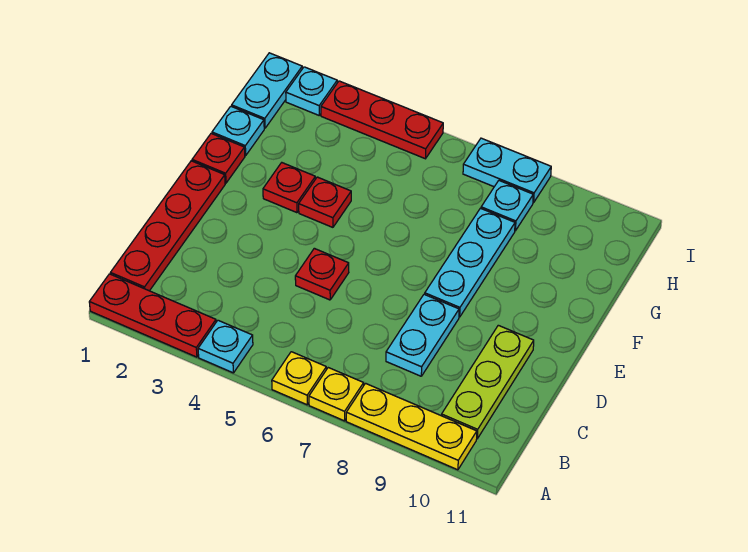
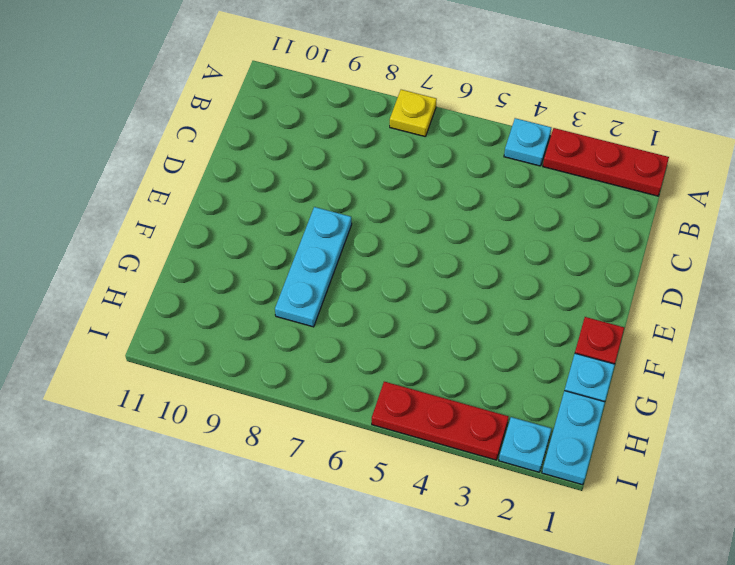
none -> yellow plate A6 level 1
none -> yellow plate A8:A10 level 1
none -> red plate B1:E1 level 1

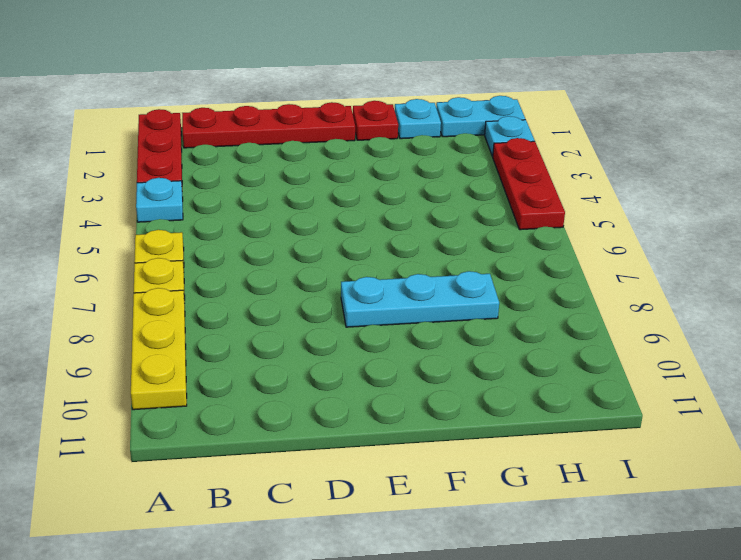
none -> lime plate B10:D10 level 1
none -> cyan plate C8:D8 level 1
none -> red plate D5 level 1

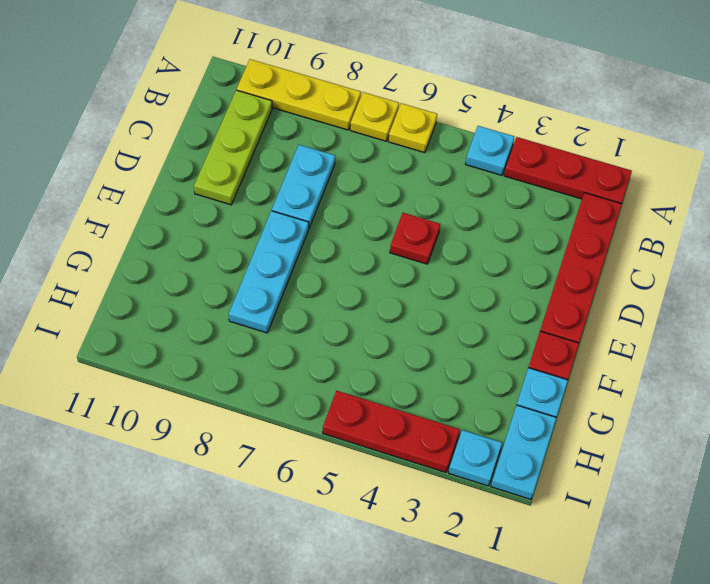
none -> red plate F3 level 1
none -> red plate F4 level 1
none -> cyan plate H8 level 1

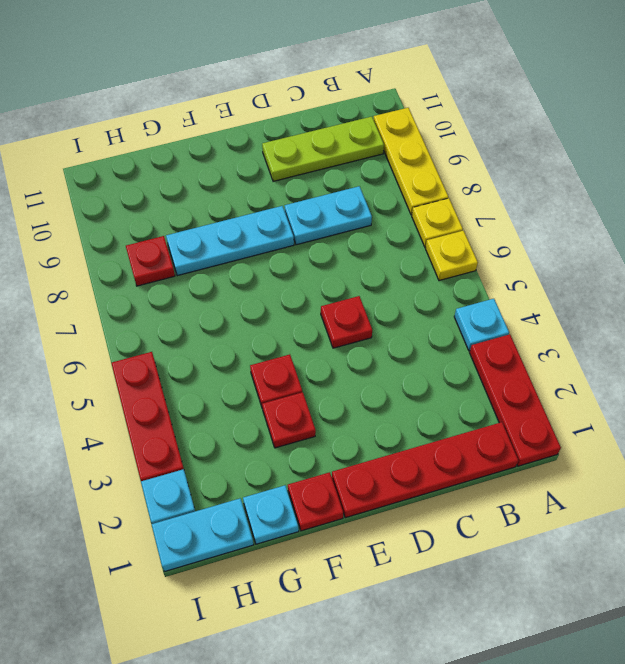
red plate H8 level 1 -> cyan plate H8 level 1
none -> cyan plate I7:I8 level 1

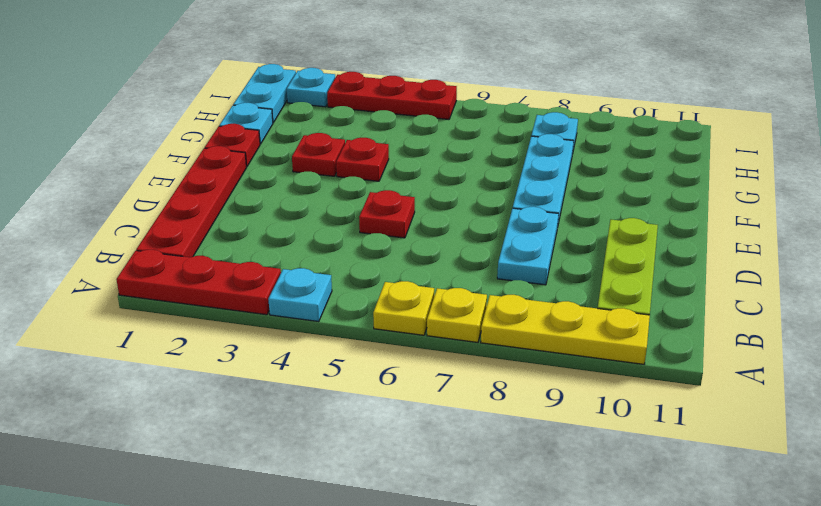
none -> cyan plate I7:I8 level 1

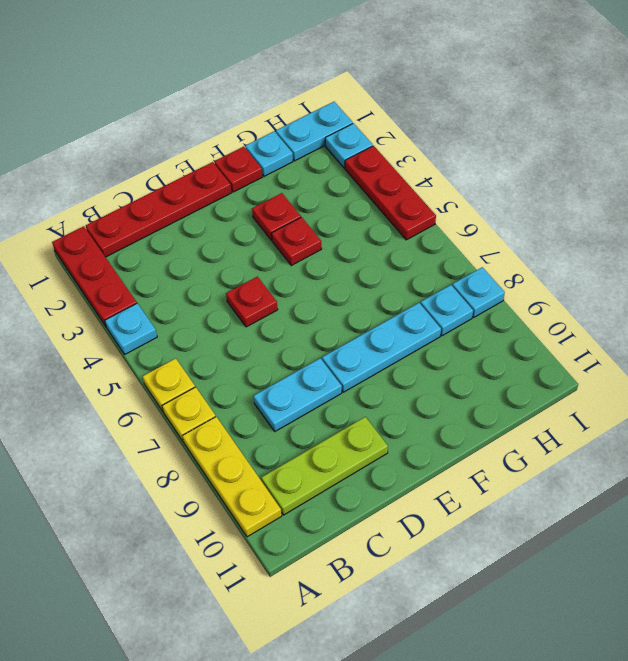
cyan plate I8 level 1 -> cyan plate I7:I8 level 1

